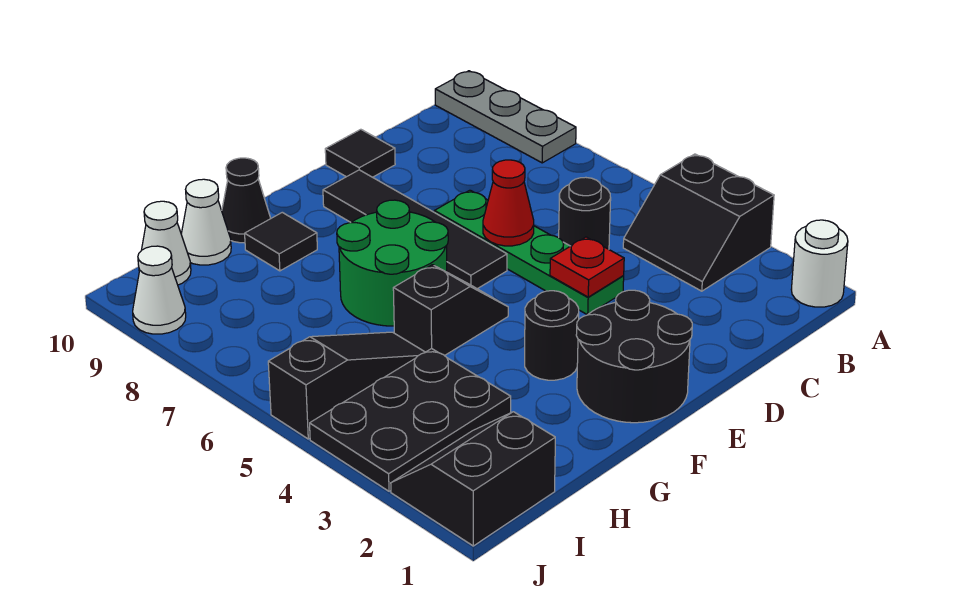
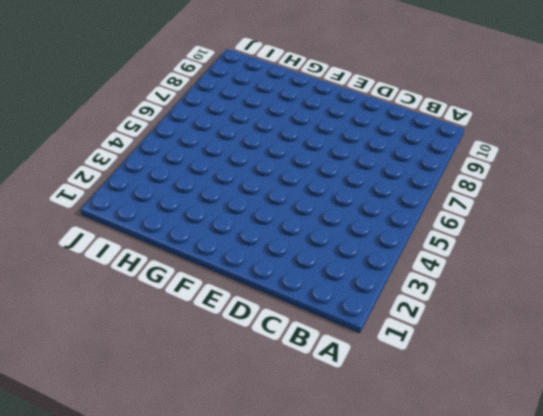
none -> white round brick A1 level 1
none -> black slope A3:B4 level 1 top A
none -> grey plate A8:A10 level 1

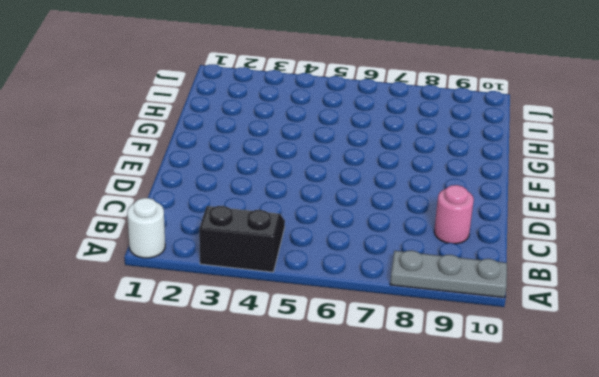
pink round brick C9 level 1 -> none
none -> black round brick C5 level 1
none -> green plate D4:D7 level 1
none -> black tile D10 level 1

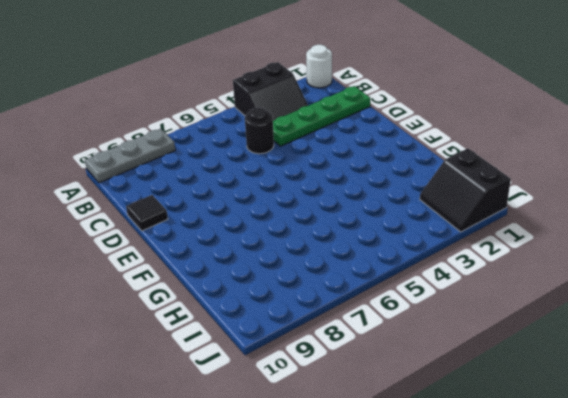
green plate C1:C4 level 1 -> green plate D4:D7 level 1
none -> black round brick E1:F2 level 1
none -> black tile E6:E9 level 1
none -> black round brick F3 level 1

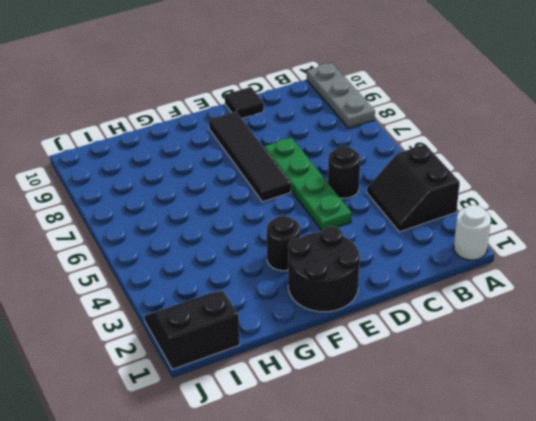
none -> black slope F5:G5 level 1 top G
none -> green round brick F6:G7 level 1
none -> black tile G9 level 1

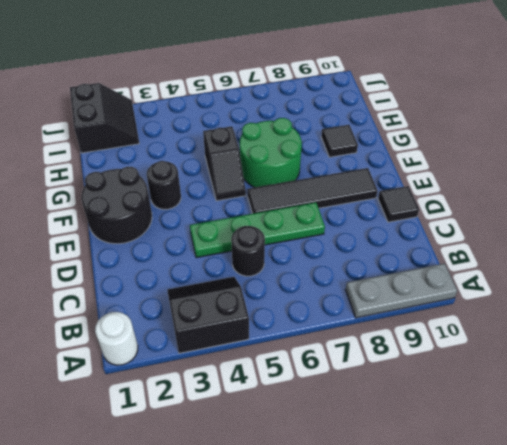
none -> black cone G10 level 1
none -> black plate H3:J4 level 1
none -> black slope H5:J5 level 1 top J

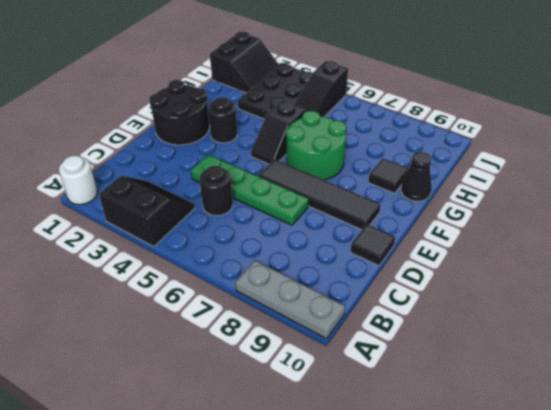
none -> white cone H10 level 1
none -> white cone I10 level 1
none -> white cone J9 level 1

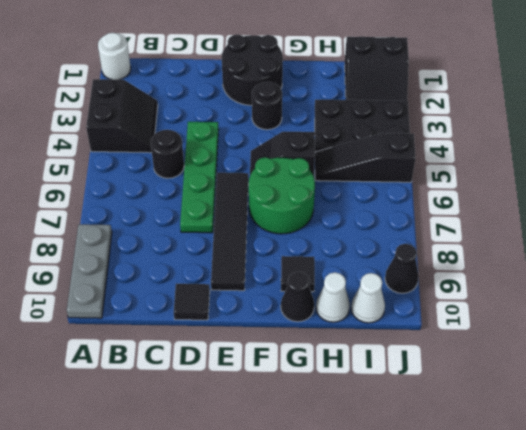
black cone J9 level 1 -> white cone J9 level 1
none -> red plate D4 level 2
none -> red cone D6 level 2

